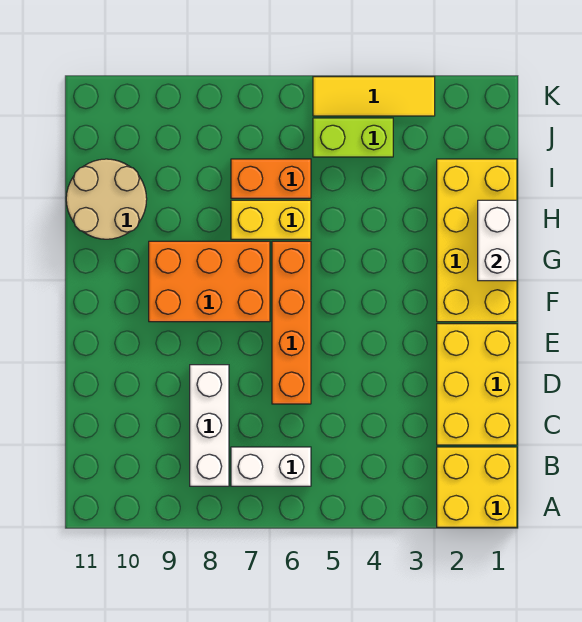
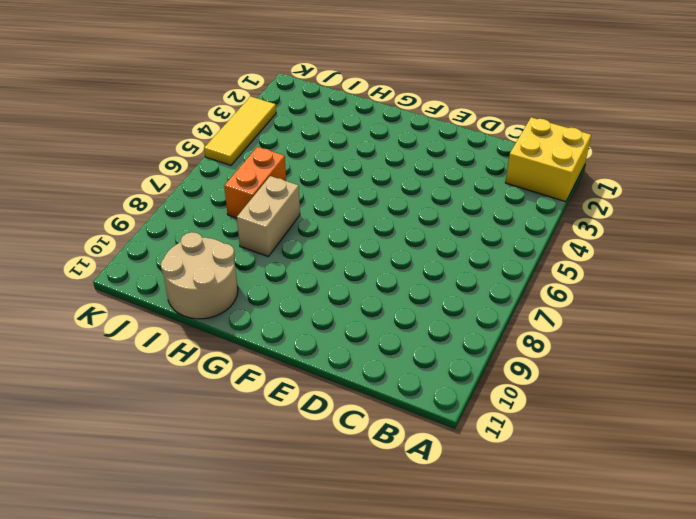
tan brick H7:H8 level 1 -> yellow brick H6:H7 level 1
none -> white brick B6:B7 level 1
none -> white brick B8:D8 level 1
none -> yellow brick C1:E2 level 1

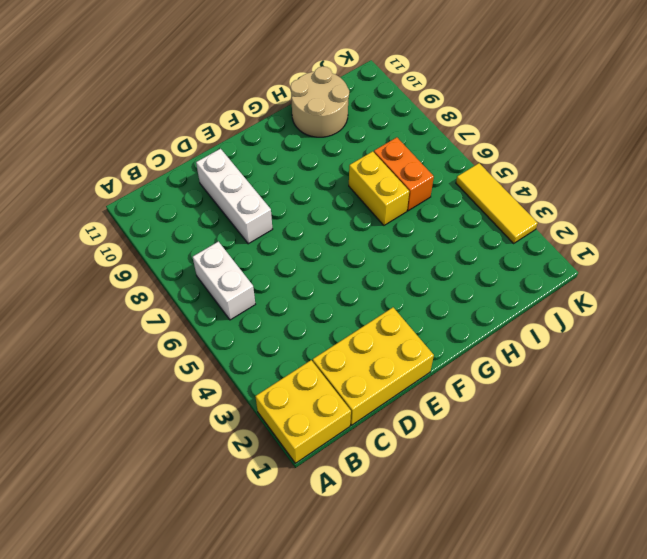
white brick D8:D10 level 1 -> white brick B8:D8 level 1
none -> orange brick D6:G6 level 1
none -> yellow brick F1:I2 level 1
none -> orange brick F7:G9 level 1

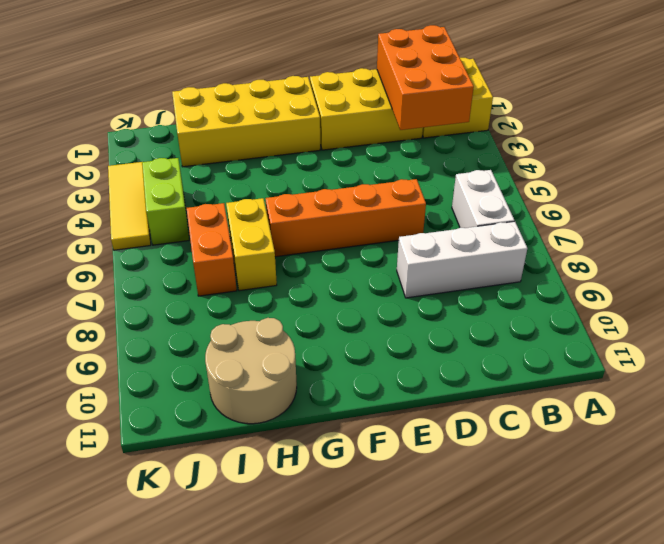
orange brick B1:C3 level 2 -> orange brick F7:G9 level 1
none -> white brick G1:H1 level 2

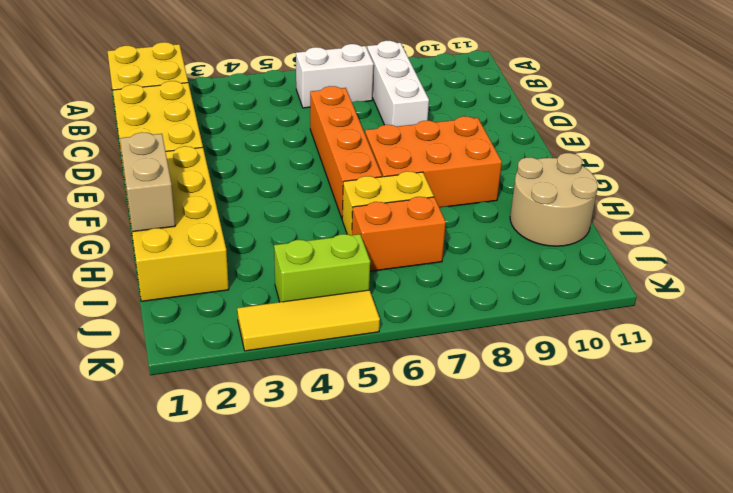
tan brick G1:H1 level 2 -> white brick G1:H1 level 2

